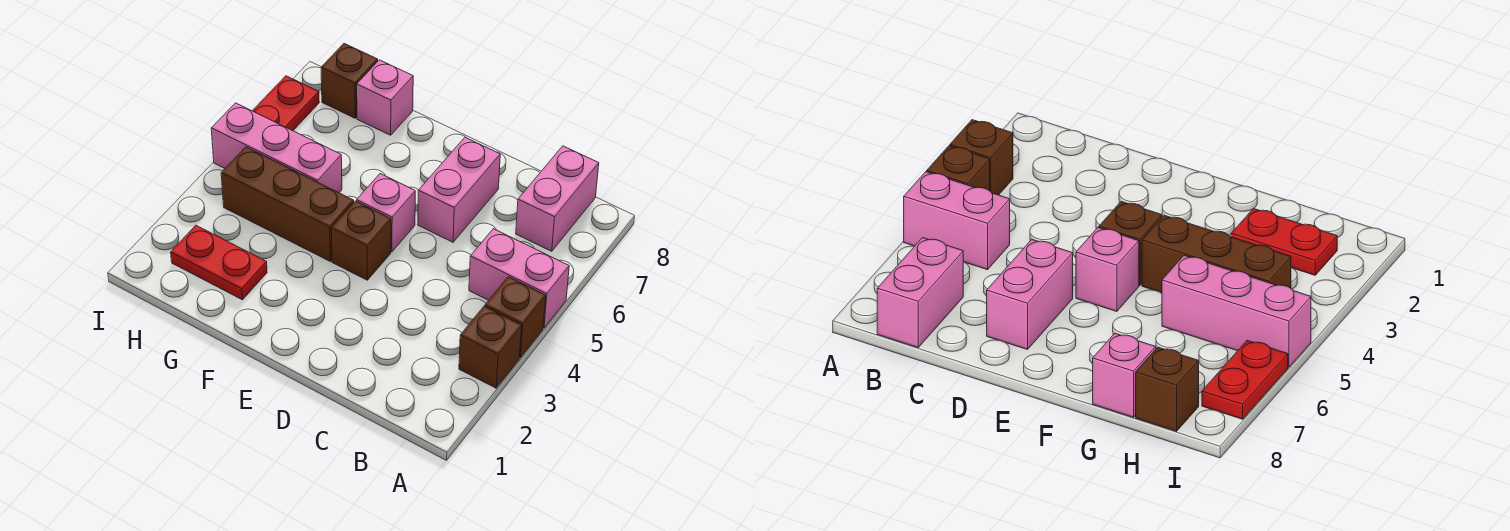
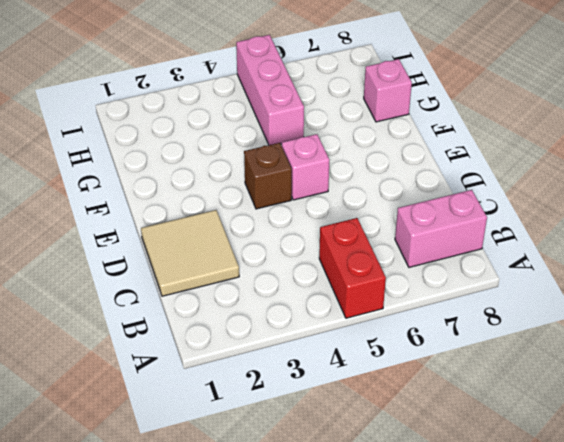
red brick A5:B5 level 1 -> pink brick A5:B5 level 1
tan tile C1:D2 level 1 -> none
none -> brown brick A3 level 1
none -> brown brick A4 level 1
none -> pink brick D6:D7 level 1

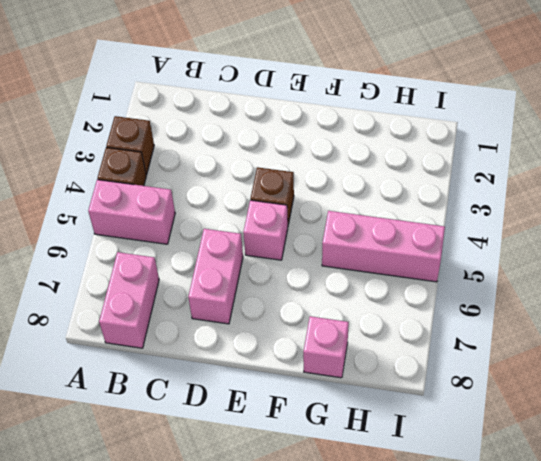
none -> brown brick F4:H4 level 1
none -> red plate G2:H2 level 1
none -> brown brick H8 level 1

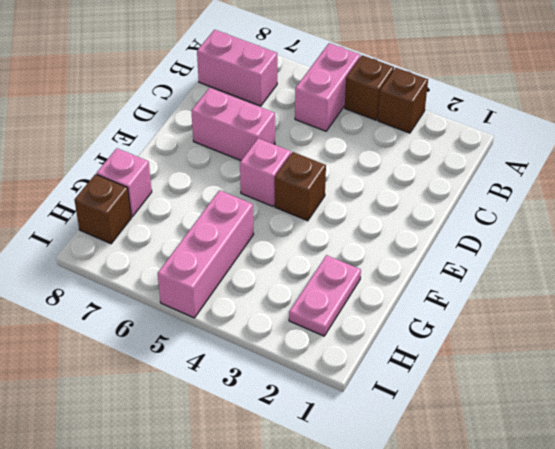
pink plate G2:H2 level 1 -> red plate G2:H2 level 1
none -> brown brick F4:H4 level 1
none -> red plate I6:I7 level 1

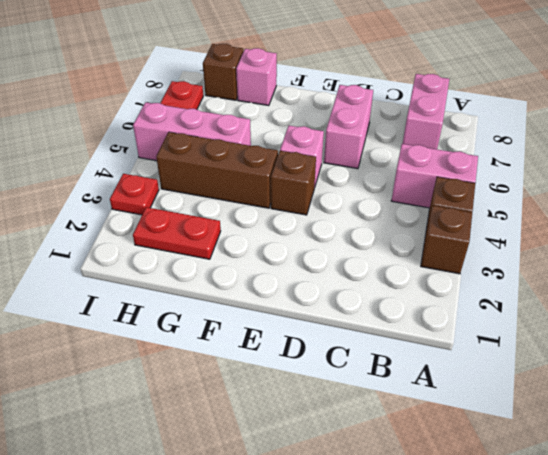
red plate I3 level 1 -> none

